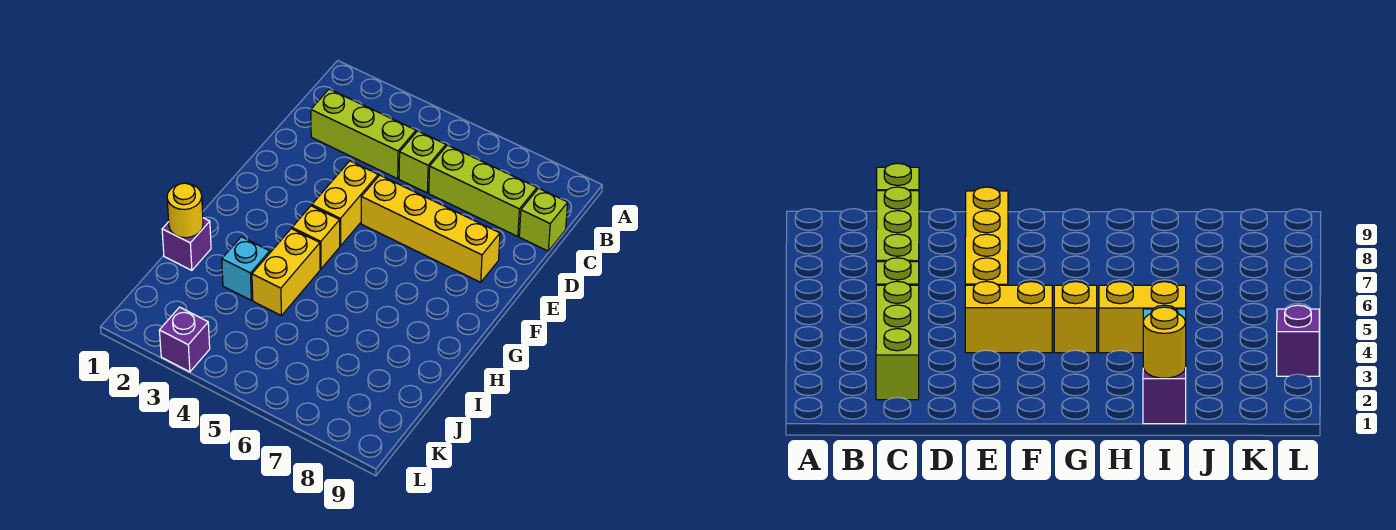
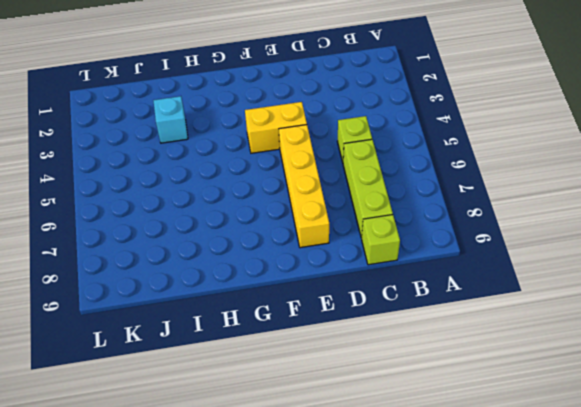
none -> lime brick C2:C4 level 1
none -> yellow brick G4 level 1
none -> yellow brick H4:I4 level 1

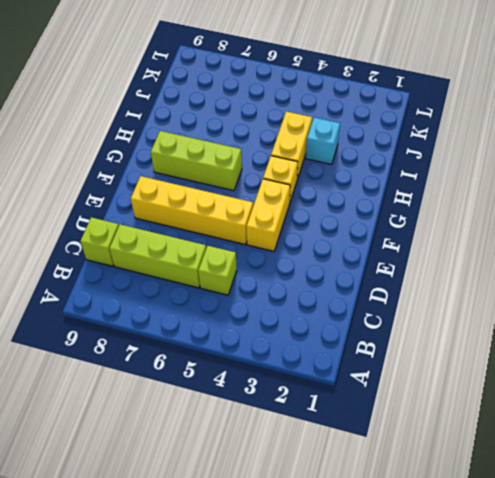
lime brick G6:G8 level 1 -> lime brick C2:C4 level 1
none -> purple brick I1 level 1
none -> purple brick L3 level 1
none -> yellow round brick I1 level 2

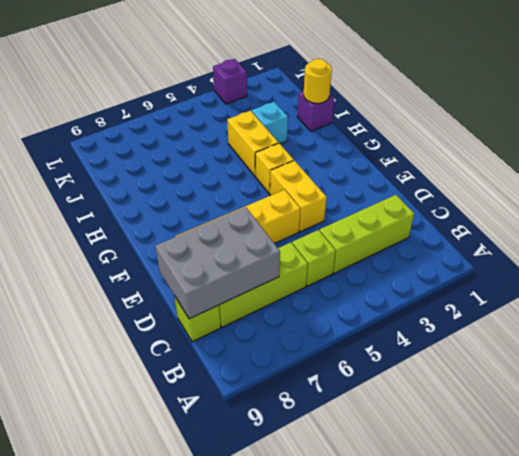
grey brick C7:D9 level 2 -> none

